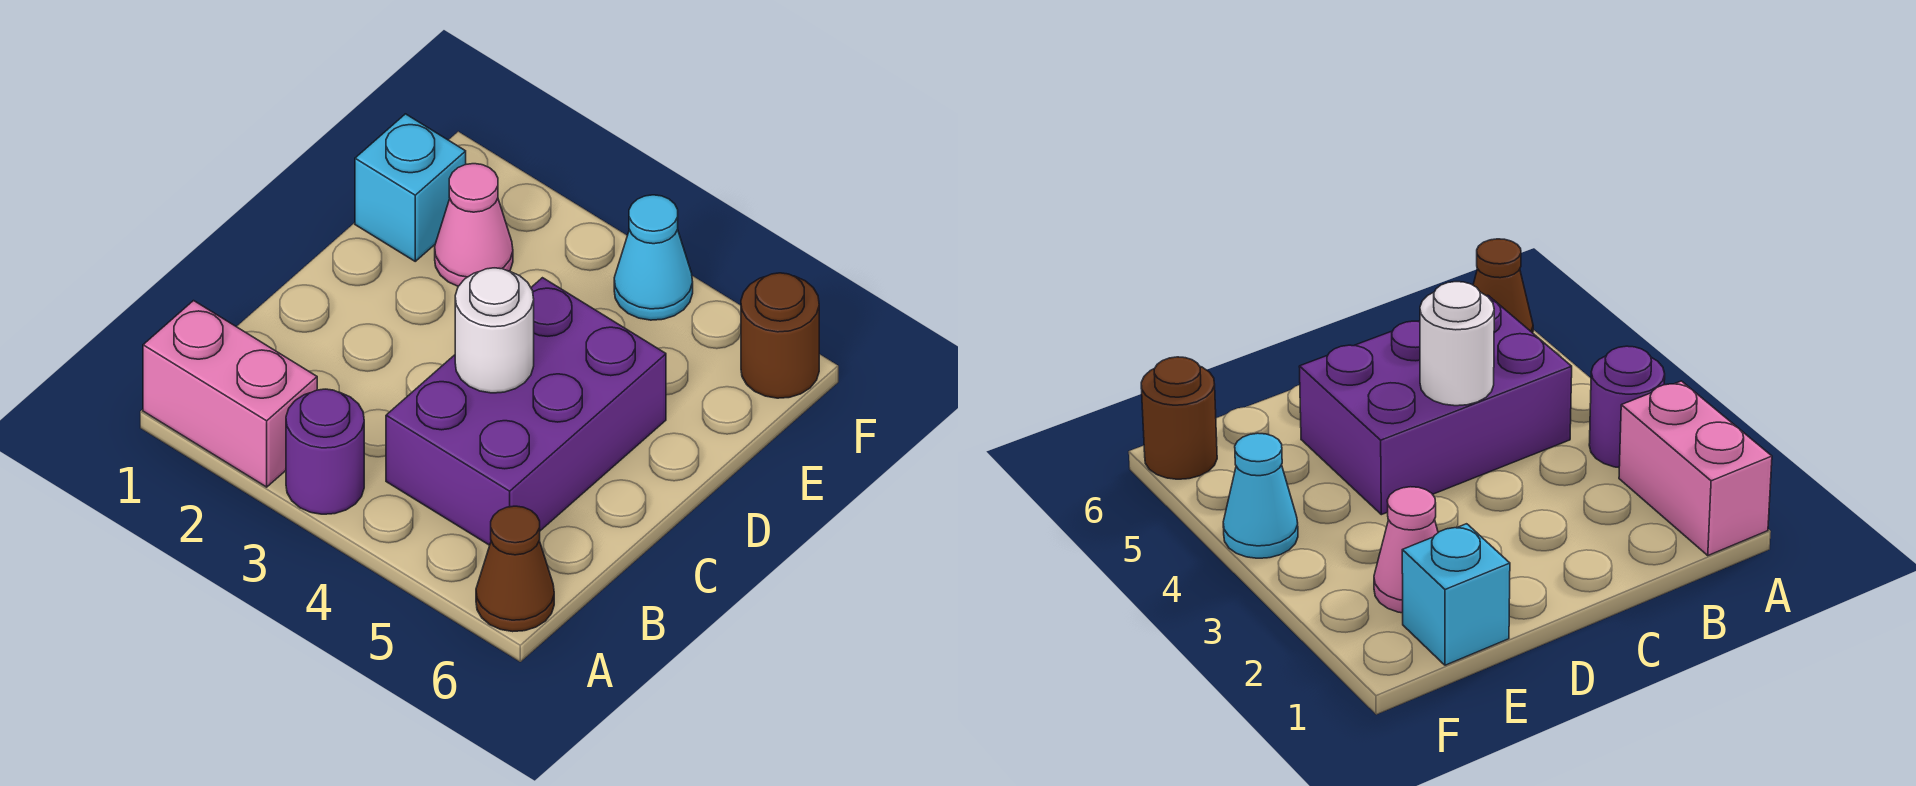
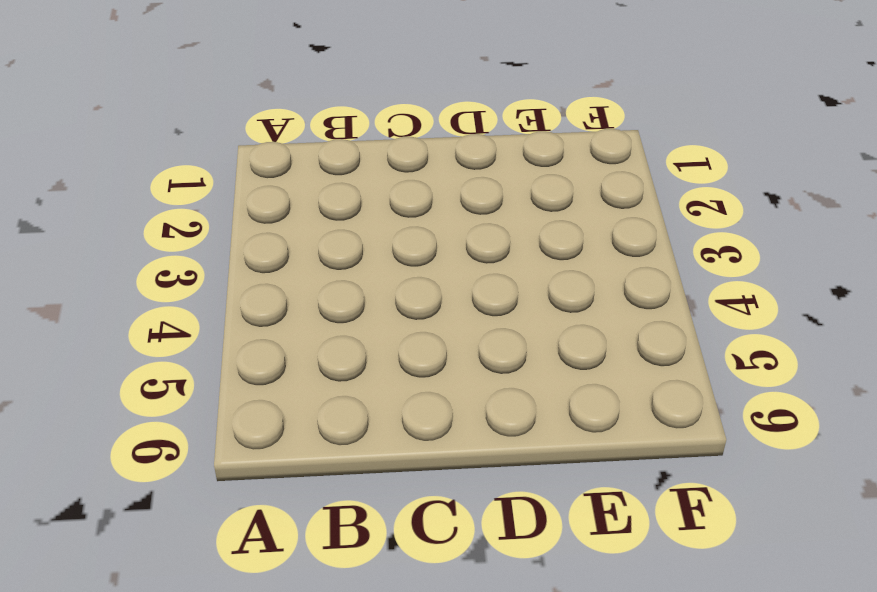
none -> pink brick A1:A2 level 1
none -> purple round brick A3 level 1

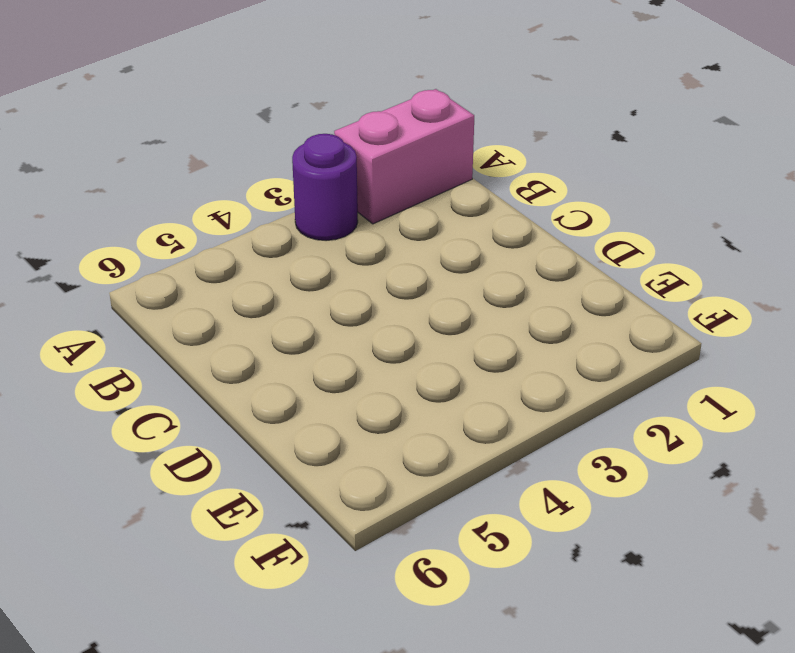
none -> brown cone A6 level 1
none -> purple brick B4:D5 level 1

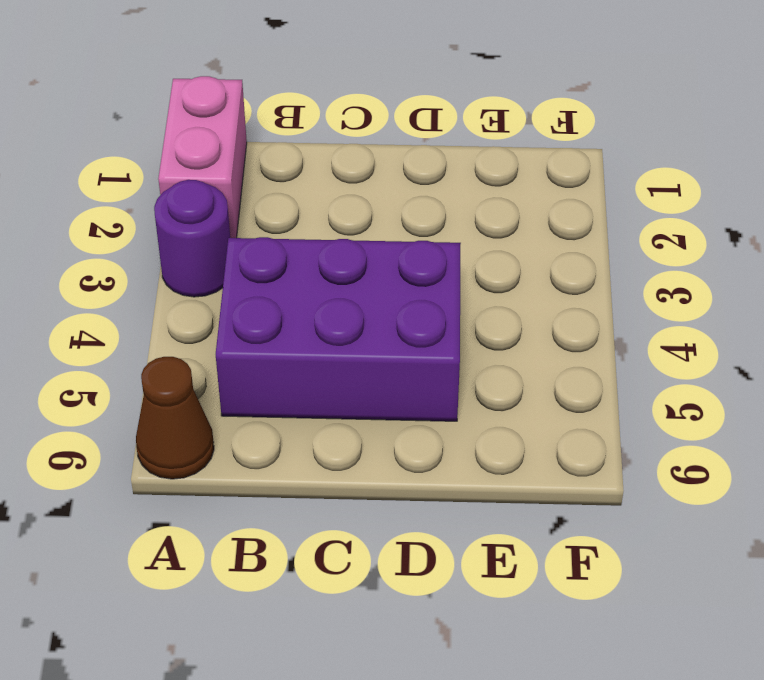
none -> cyan brick E1 level 1
none -> pink cone E2 level 1

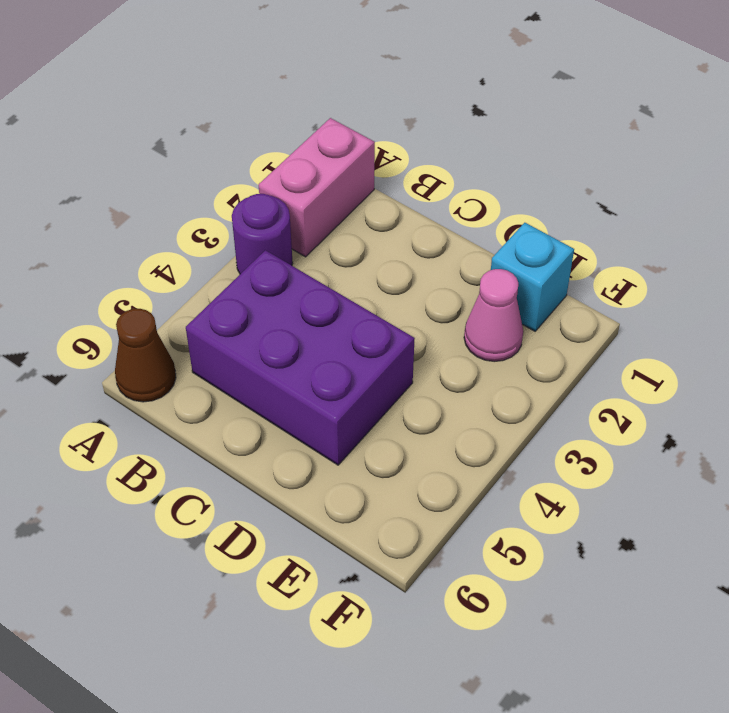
none -> cyan cone F4 level 1
none -> brown round brick F6 level 1

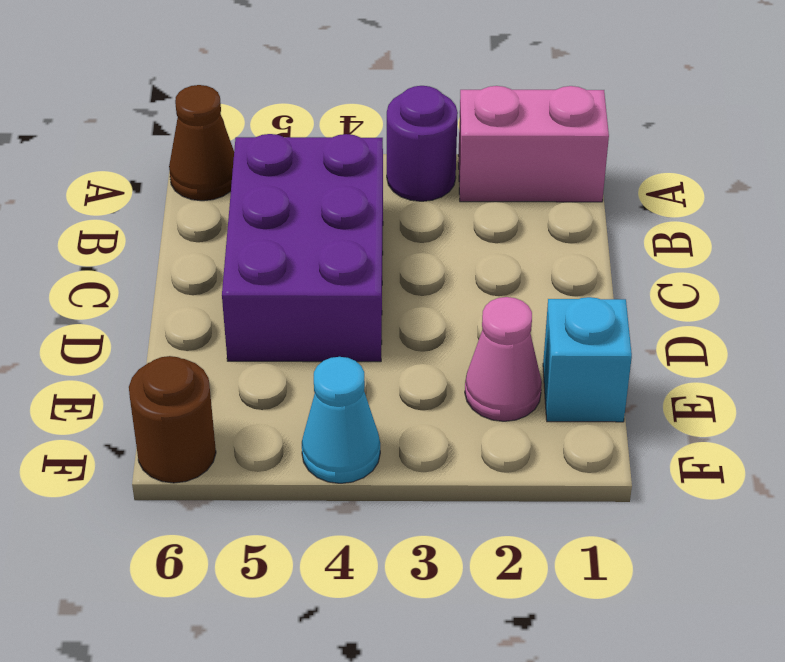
none -> white round brick C4 level 2

